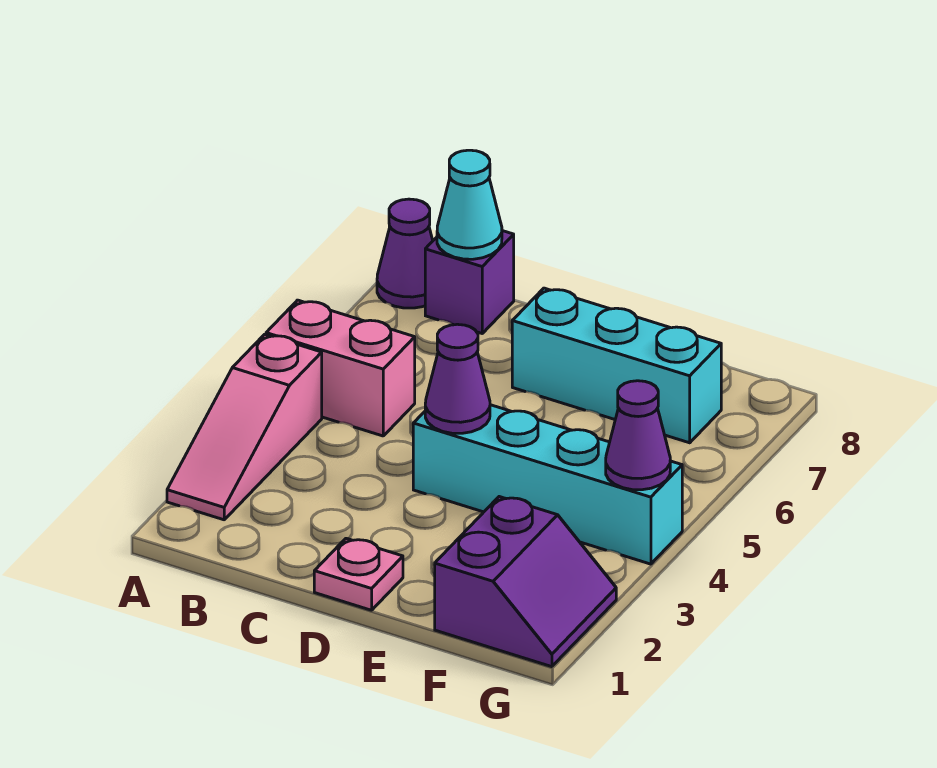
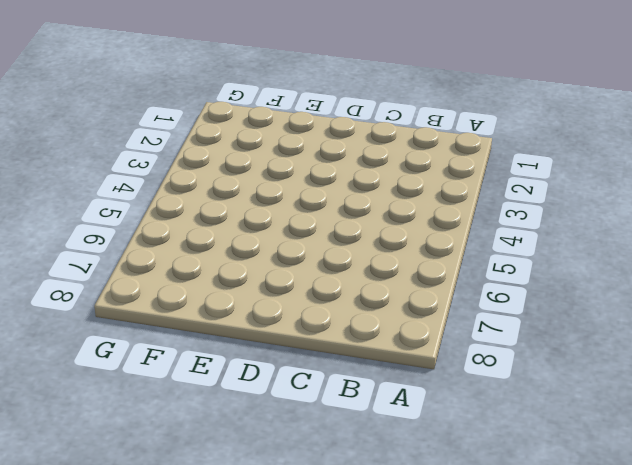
none -> pink slope A2:A4 level 1 top 4
none -> pink brick A5:B5 level 1

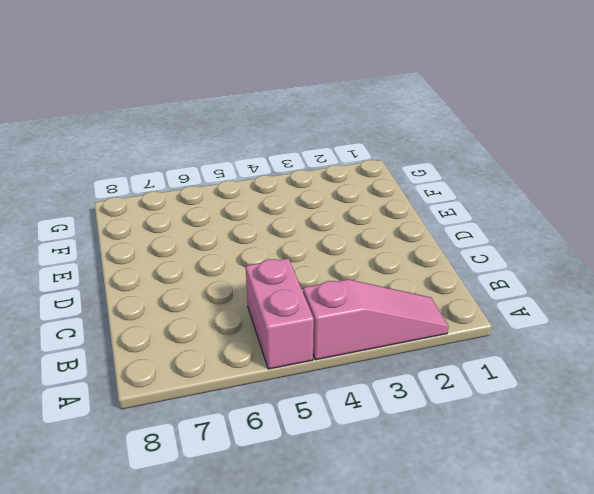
none -> purple cone A8 level 1
none -> purple brick B8 level 1

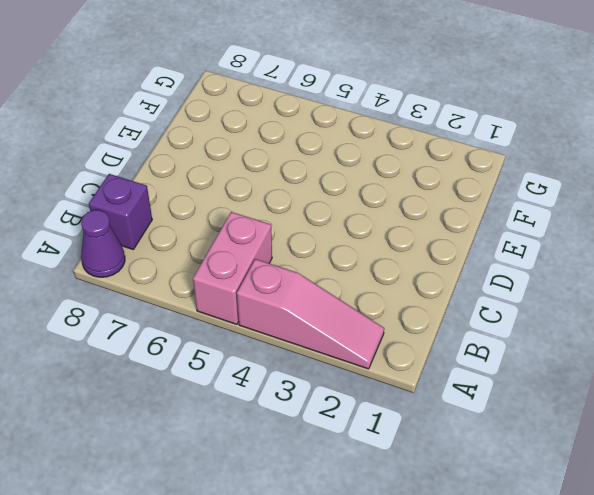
none -> pink plate D1 level 1
none -> cyan brick D4:G4 level 1

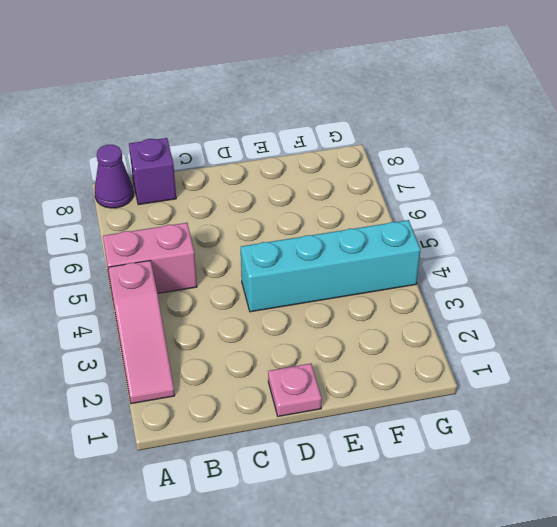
none -> cyan brick D7:F7 level 1
none -> purple slope F1:G2 level 1 top F

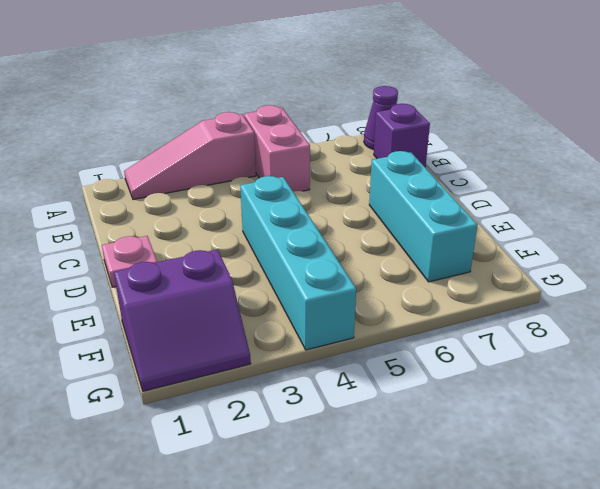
none -> cyan cone B8 level 2
none -> purple cone D4 level 2

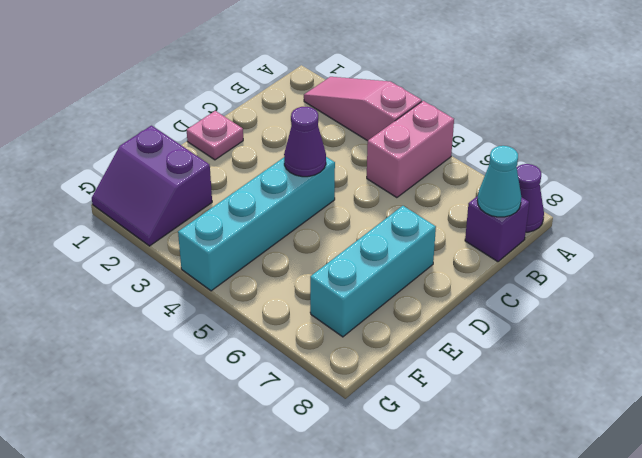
none -> purple cone G4 level 2

